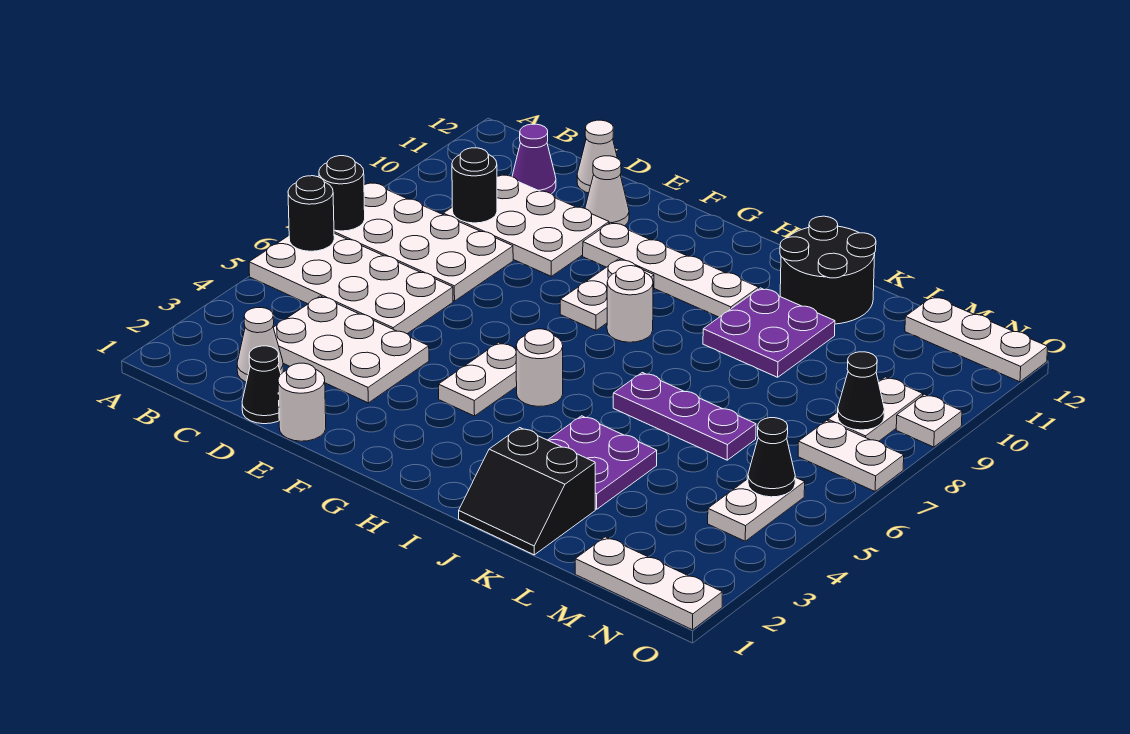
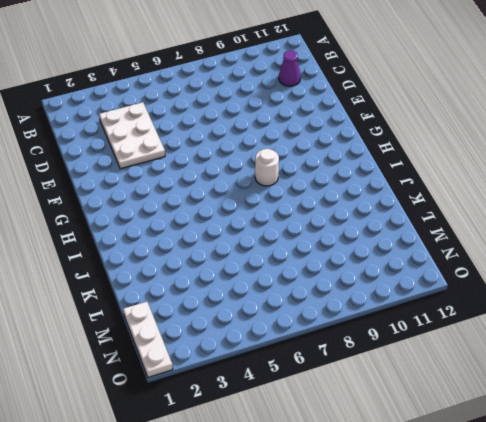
none -> white plate A5:D6 level 1
none -> white plate A7:D8 level 1
none -> white cone C2 level 1
none -> white plate C9:E10 level 1

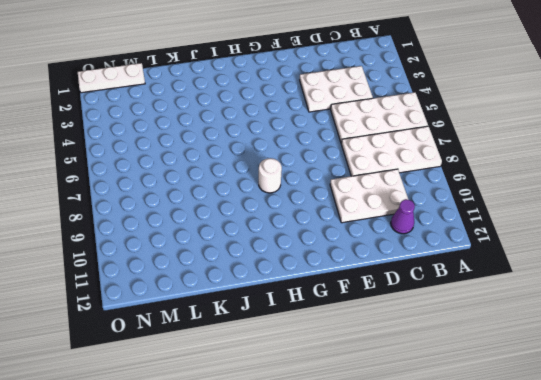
none -> white cone C2 level 1
none -> black cone D1 level 1
none -> white cone D12 level 1
none -> white round brick E1 level 1

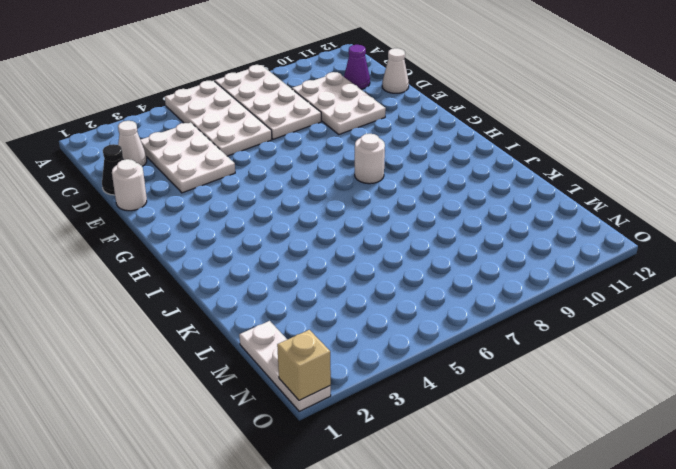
tan brick O1 level 2 -> none
none -> white cone E11 level 1
none -> white plate F10:I10 level 1
none -> white plate G4:G5 level 1
none -> white plate G8:G9 level 1

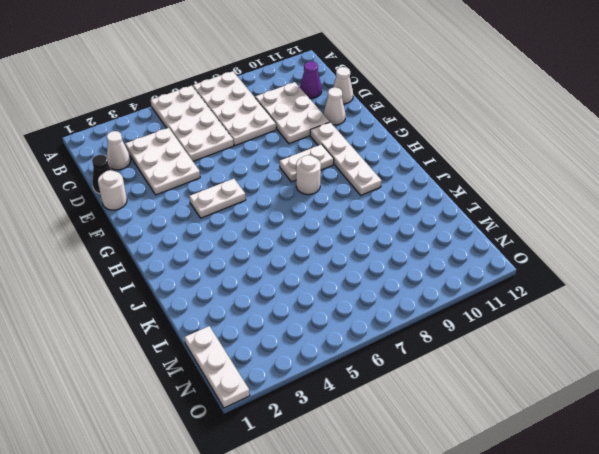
none -> white round brick H5 level 1
none -> black slope J1:K2 level 1 top 2
none -> purple plate J3:K4 level 1
none -> purple plate J6:L6 level 1

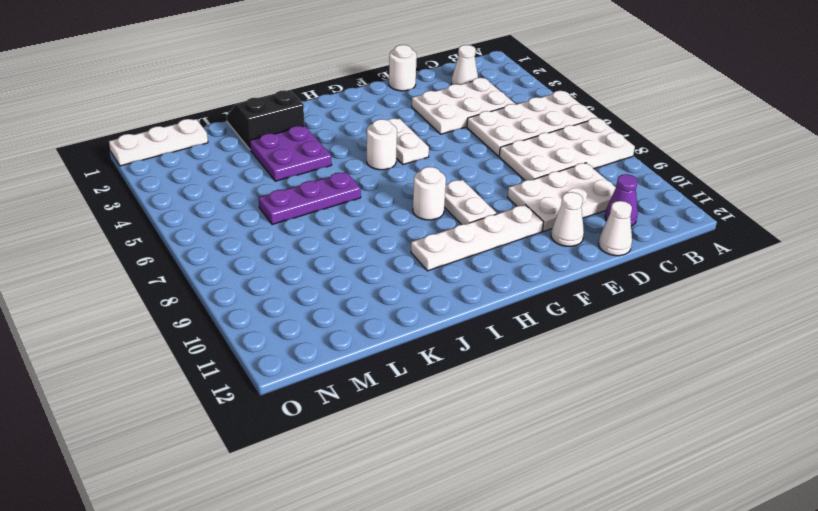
none -> black cone D1 level 1
none -> purple plate J9:K10 level 1
none -> black round brick J11:K12 level 1
none -> white plate M12:O12 level 1

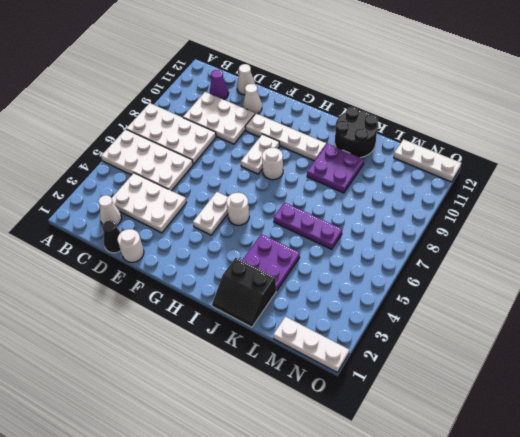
none -> white plate N4:N5 level 1
none -> white plate N7:O7 level 1
none -> white plate N8:N9 level 1
none -> white plate O9 level 1

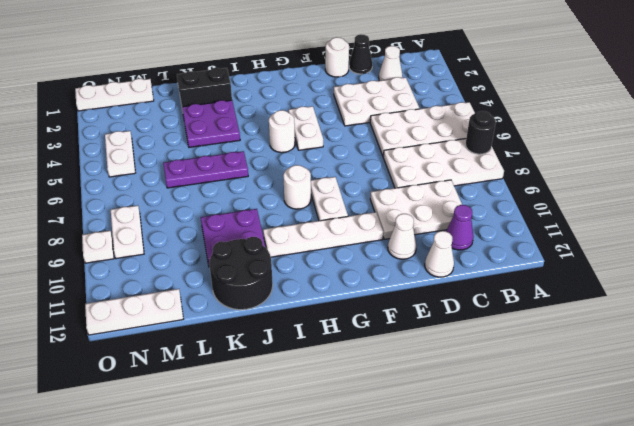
none -> white plate N7:O7 level 1
none -> black round brick A6 level 2
none -> black round brick C9 level 2
none -> black cone N5 level 2

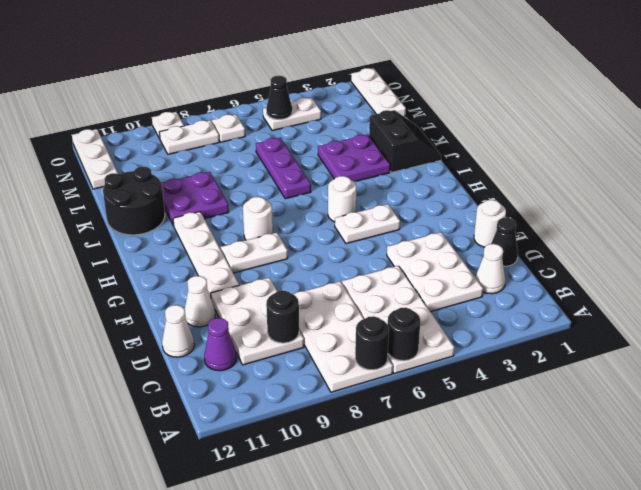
white plate N7 level 1 -> white plate N7:O7 level 1
none -> black cone N8 level 2

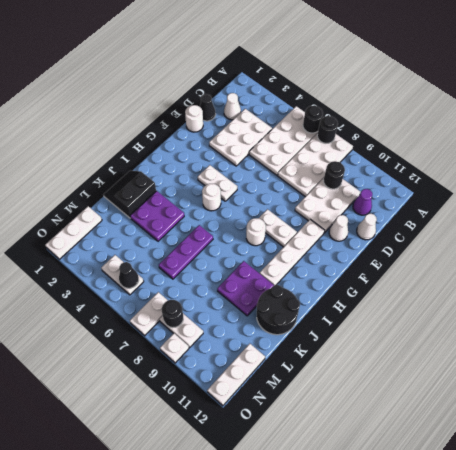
black round brick N8 level 2 -> black cone N8 level 2

